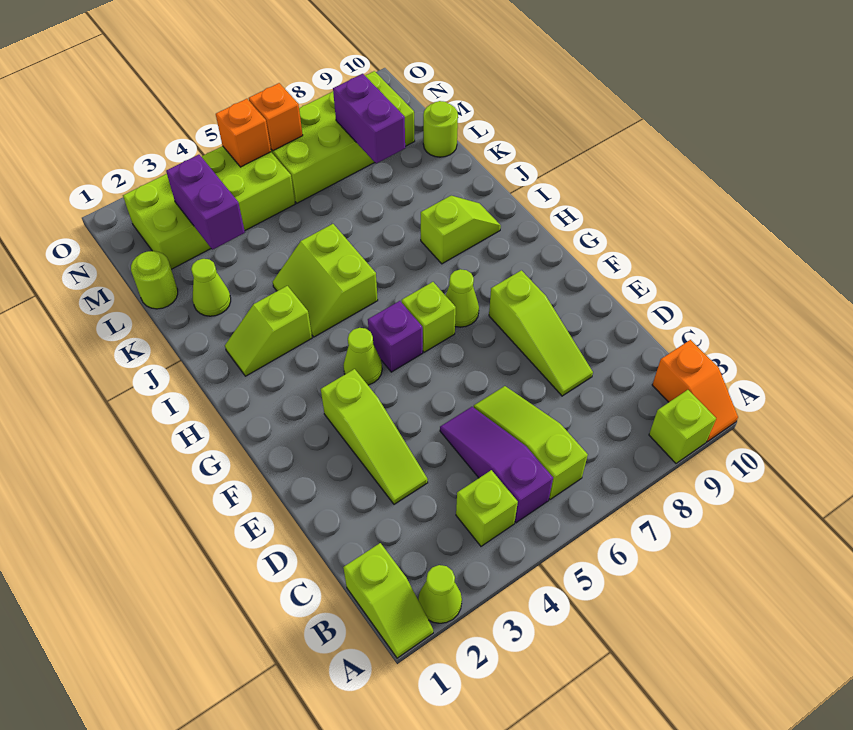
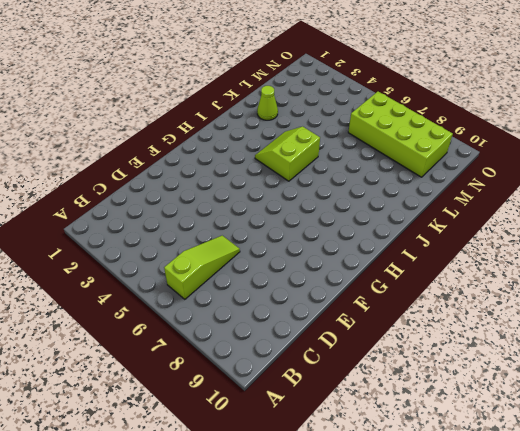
none -> lime slope A1:B1 level 1 top B
none -> lime cone A2 level 1
none -> lime brick A9 level 1

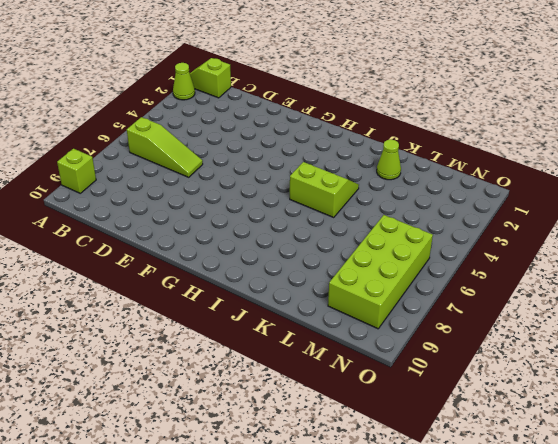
none -> orange slope A10:B10 level 1 top B
none -> lime brick B4 level 1
none -> purple slope B5:D5 level 1 top B

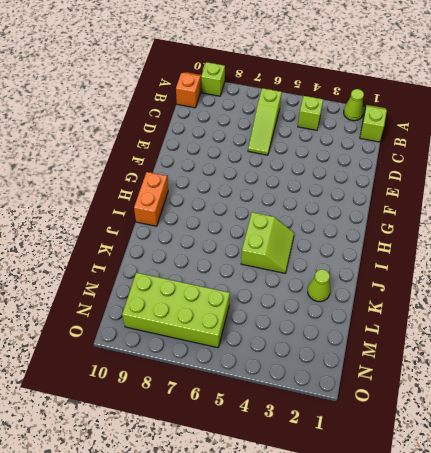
orange brick H10:I10 level 1 -> none
none -> purple slope B5:D5 level 1 top B
none -> lime slope D3:F3 level 1 top F
none -> lime slope D8:F8 level 1 top F

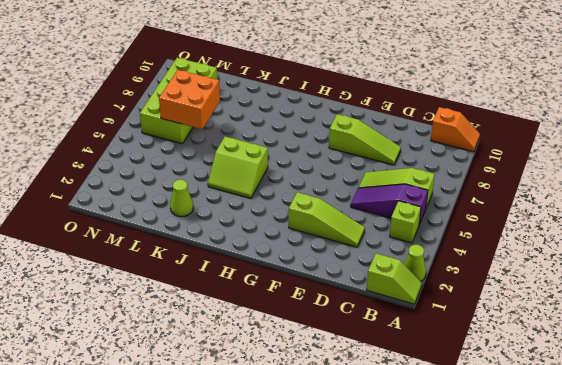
orange brick L6:M7 level 2 -> none
none -> lime brick A9 level 1
none -> lime cone G4 level 1
none -> purple brick G5 level 1

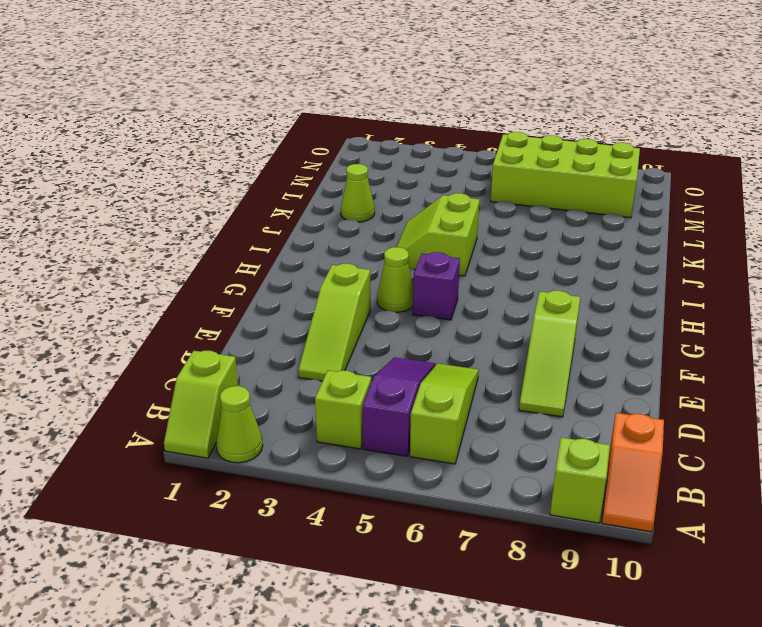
none -> lime brick G6 level 1
none -> lime cone G7 level 1
none -> lime slope I2:I3 level 1 top 3

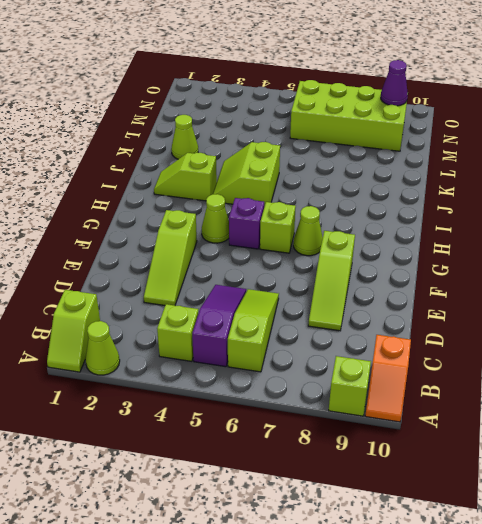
purple cone N9 level 2 -> none
none -> lime slope I8:I9 level 1 top 8
none -> lime round brick L1 level 1
none -> lime round brick L10 level 1

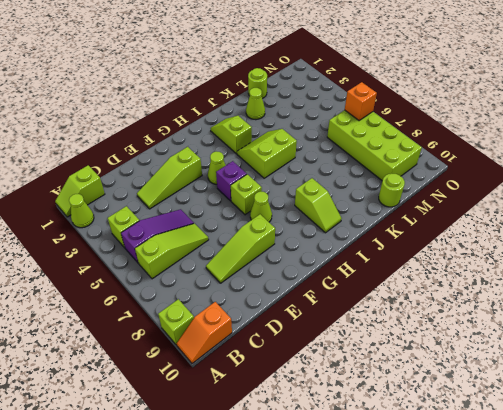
none -> lime brick M2:N5 level 1
none -> purple brick L3:M3 level 2
none -> purple brick L8:M8 level 2

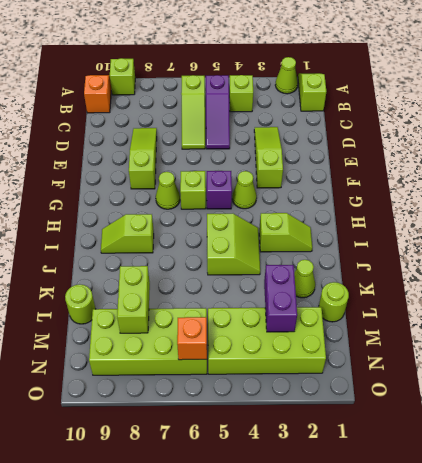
lime brick L8:M8 level 2 -> purple brick L8:M8 level 2
none -> orange brick N5 level 2

